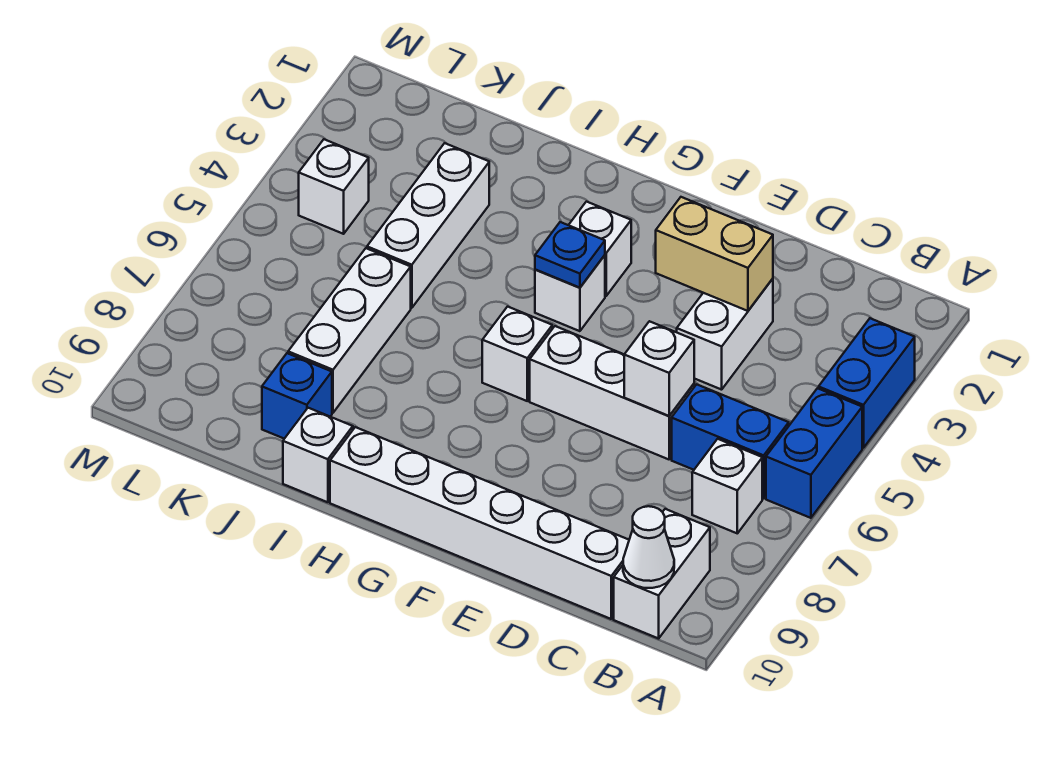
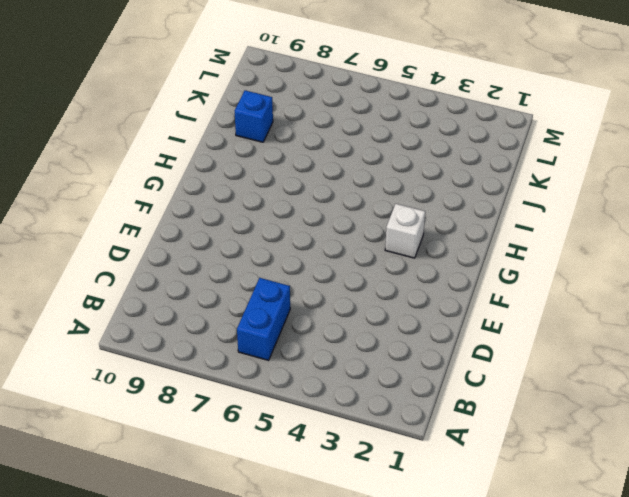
none -> blue brick A3:A4 level 1
none -> blue brick A5:A6 level 1
none -> white brick B7 level 1

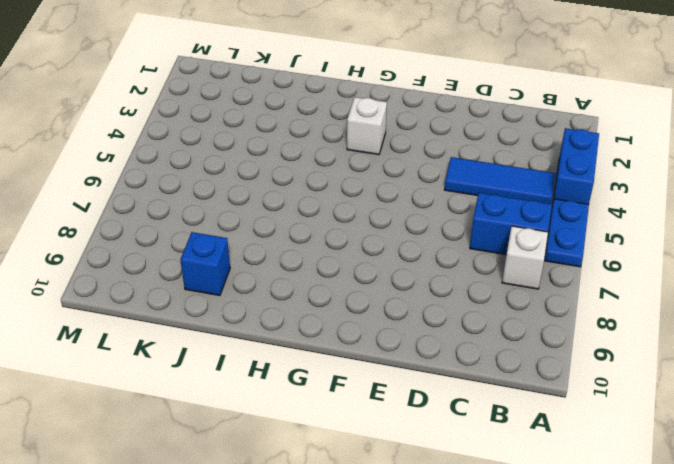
blue plate A5:A6 level 1 -> blue brick A5:A6 level 1
blue tile B4:D4 level 1 -> white brick D3:D4 level 1
none -> white brick B9:B10 level 1
none -> white brick C10:H10 level 1
none -> white brick D6:F6 level 1

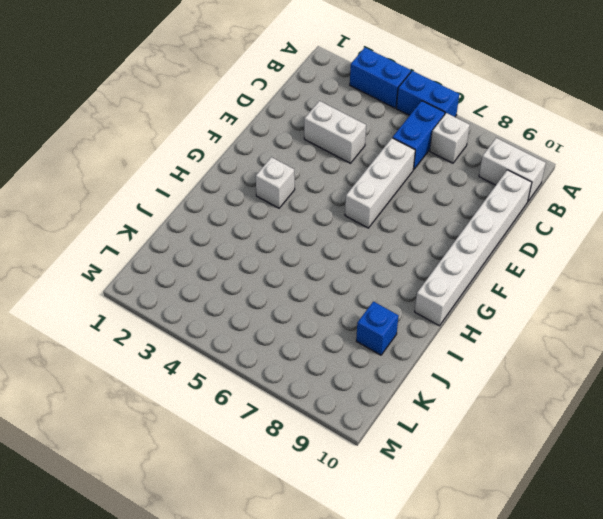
none -> white brick G4 level 1
none -> white brick G6 level 1
none -> white brick I10 level 1

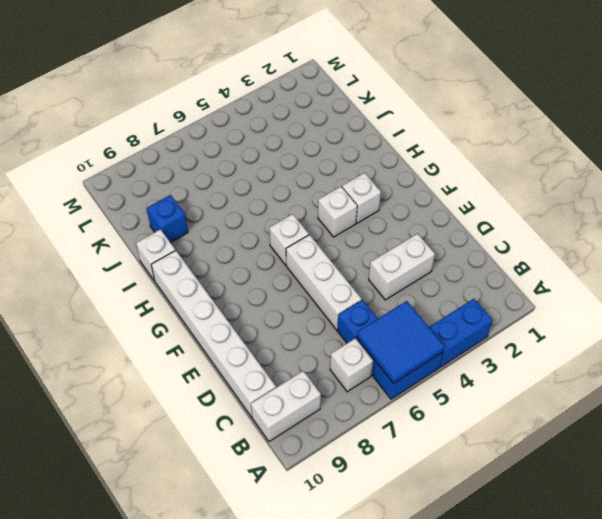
blue tile A5:B6 level 2 -> none
none -> white brick J3:J5 level 1
none -> white brick J6:J8 level 1
none -> white brick L4 level 1

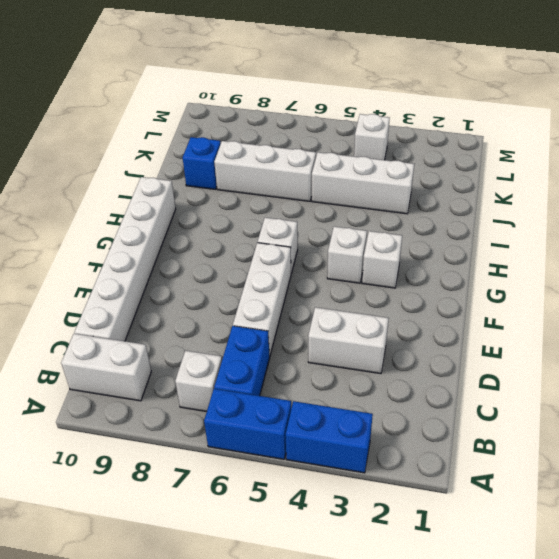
none -> white brick I10 level 1
none -> white cone B10 level 2
none -> tan brick D3:E3 level 2

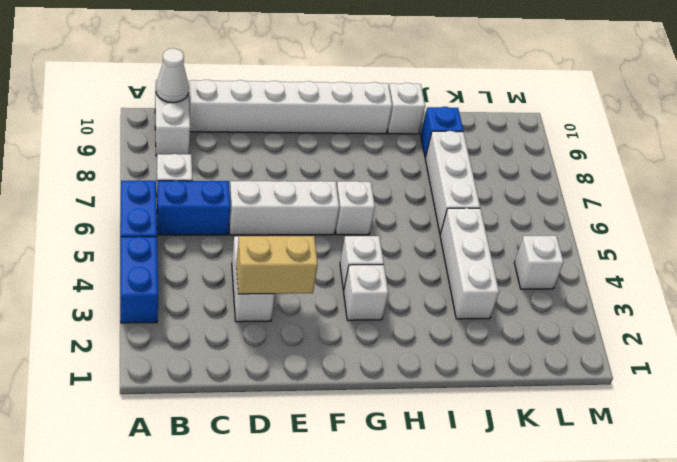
none -> white brick D6 level 2
none -> blue plate G4 level 2

